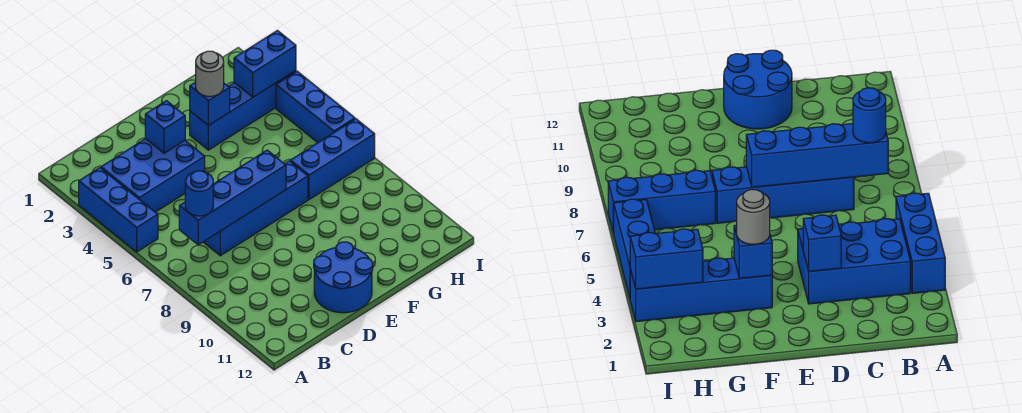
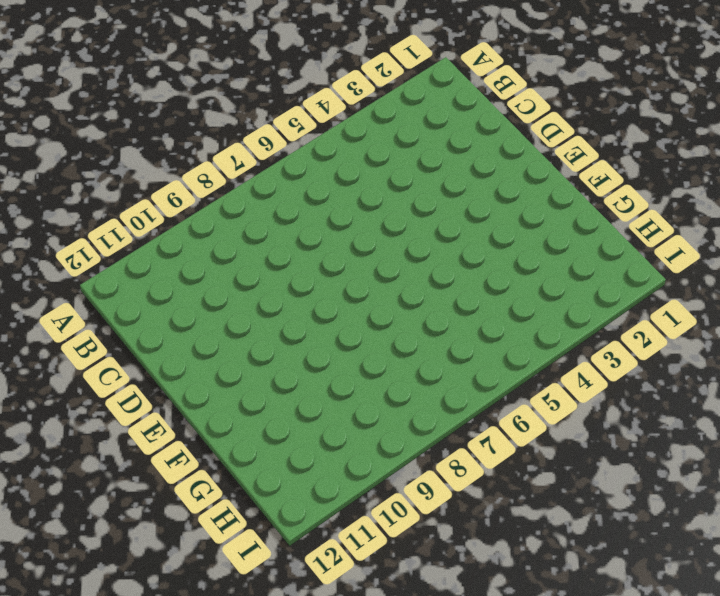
none -> blue brick A3:A5 level 1
none -> blue brick B3:D4 level 1
none -> blue brick C7:F7 level 1

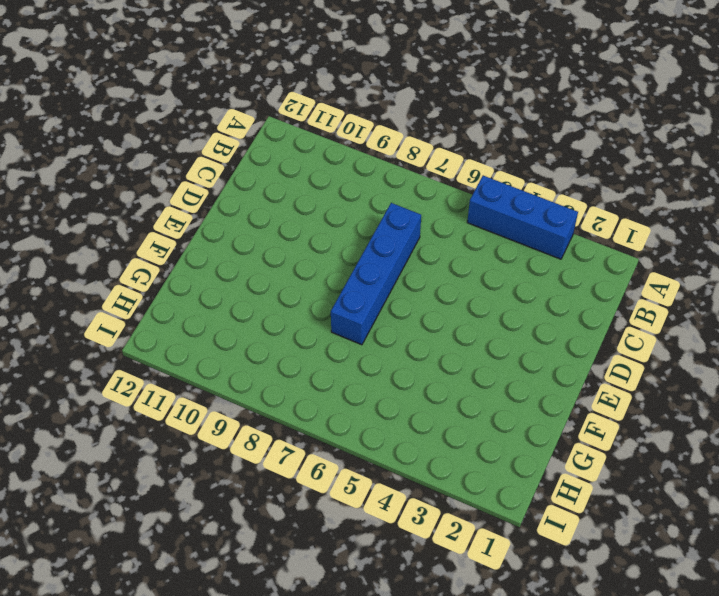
none -> blue brick B3:D4 level 1
none -> blue round brick D11:E12 level 1
none -> blue brick F3:I3 level 1

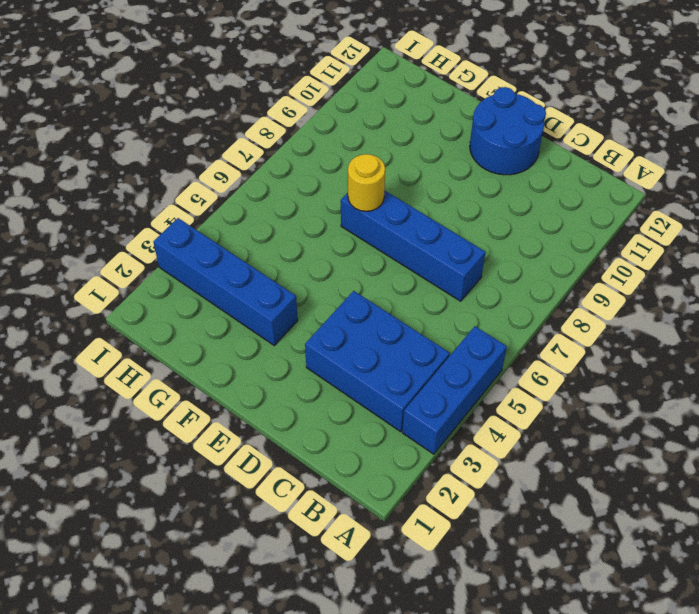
yellow round brick F7 level 2 -> none
none -> blue brick G7:I7 level 1
none -> blue brick I4:I6 level 1
none -> blue brick B7:E7 level 2

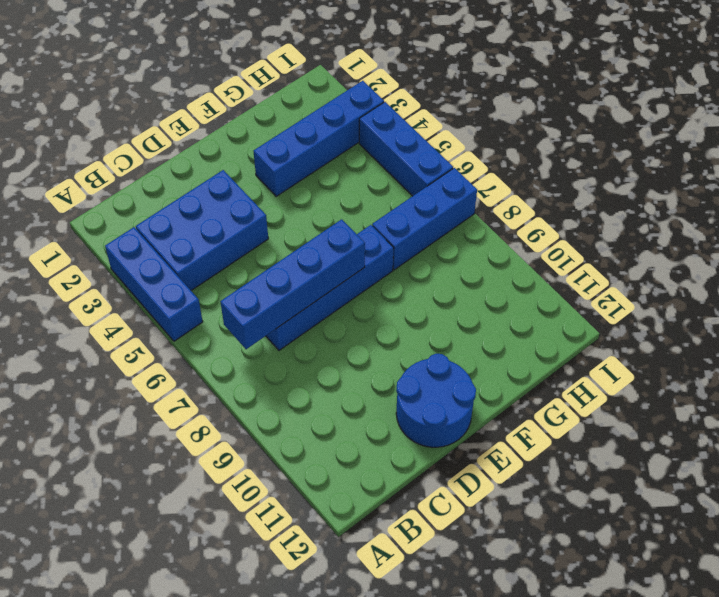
none -> blue brick D3 level 2
none -> blue brick F3 level 2
none -> blue brick H3:I3 level 2

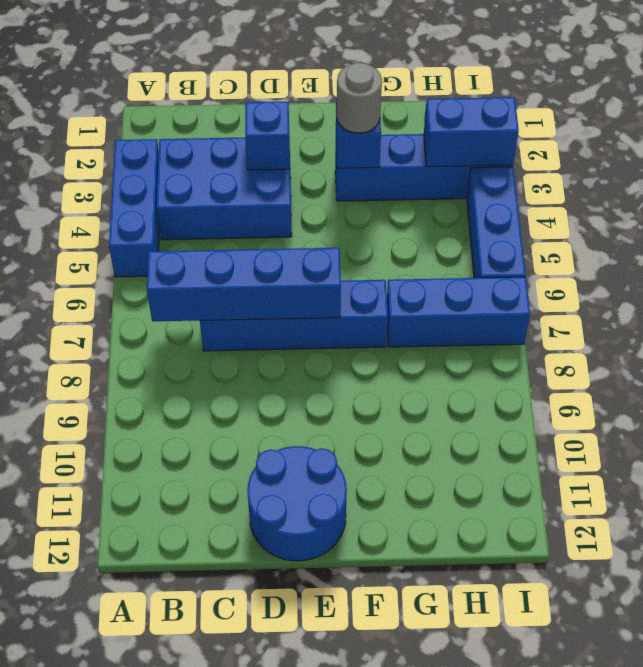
none -> blue round brick B7 level 3

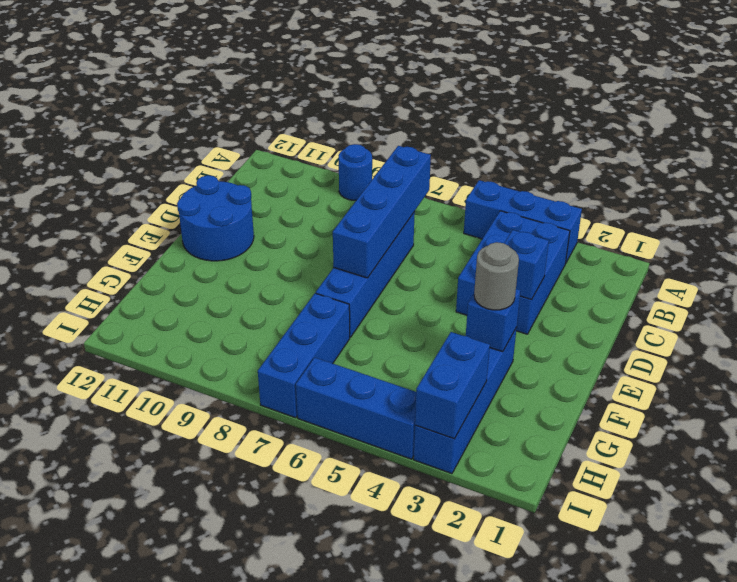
blue round brick A9 level 1 -> blue round brick B7 level 3

